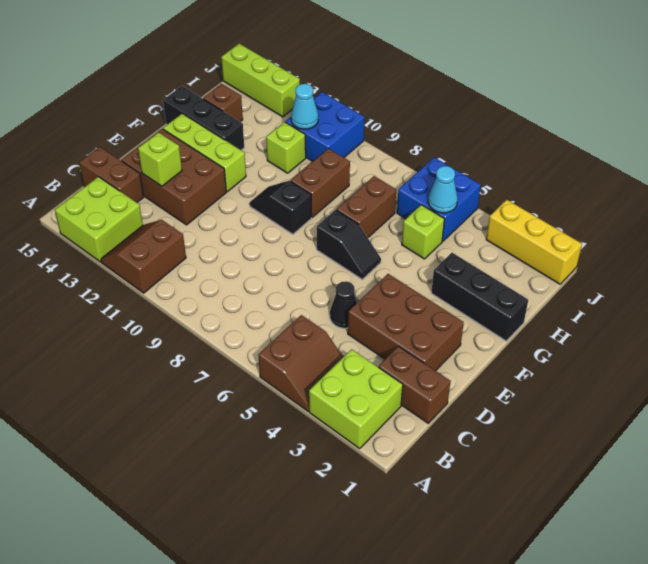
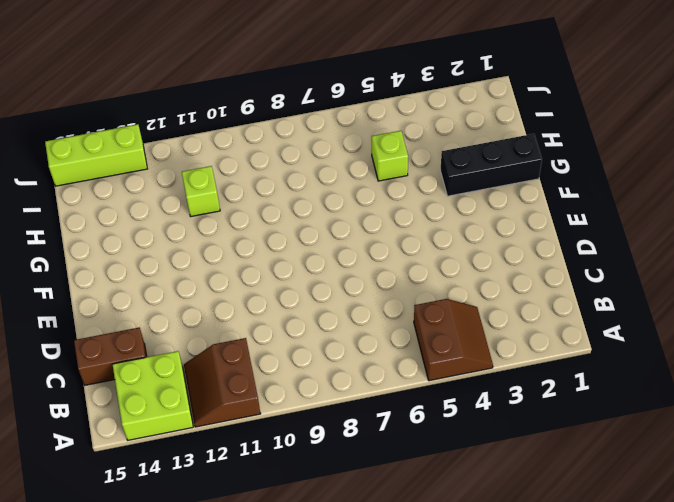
none -> lime brick A2:B3 level 1
none -> brown brick C1:C2 level 1
none -> brown brick D2:E4 level 1

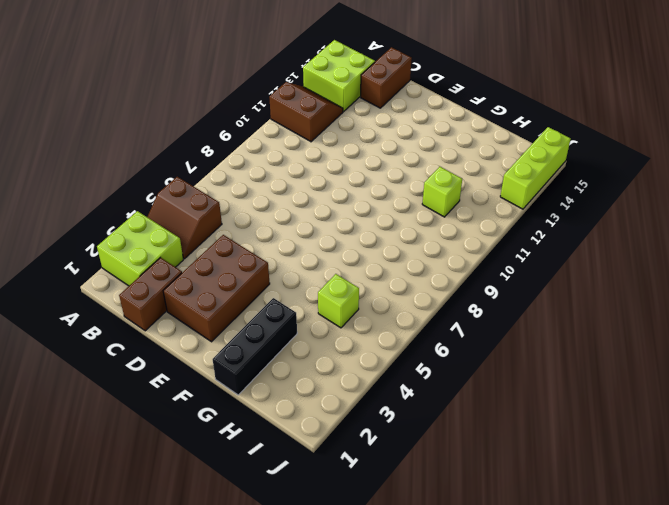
none -> black cone D5 level 1
none -> brown brick D12:E14 level 1
none -> black slope F6:F7 level 1 top 7

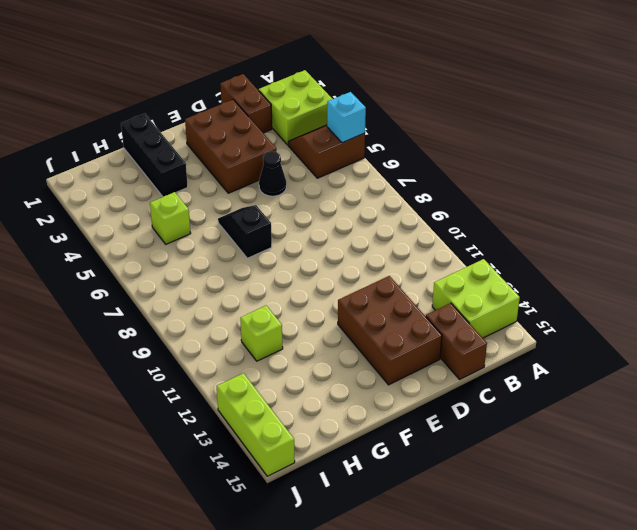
cyan brick A5 level 2 -> none
none -> brown slope A11:B12 level 1 top 11
none -> black slope F9:F10 level 1 top 9
none -> lime brick F12:F14 level 1

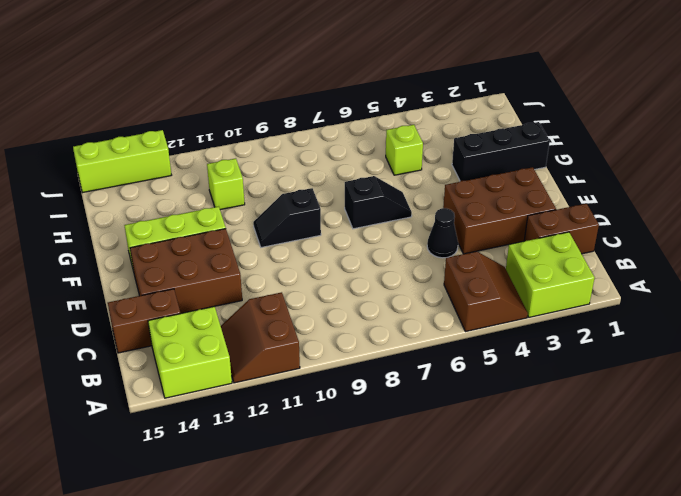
none -> brown brick G7:H7 level 1
none -> brown brick G9:H9 level 1
none -> black brick G13:G15 level 1

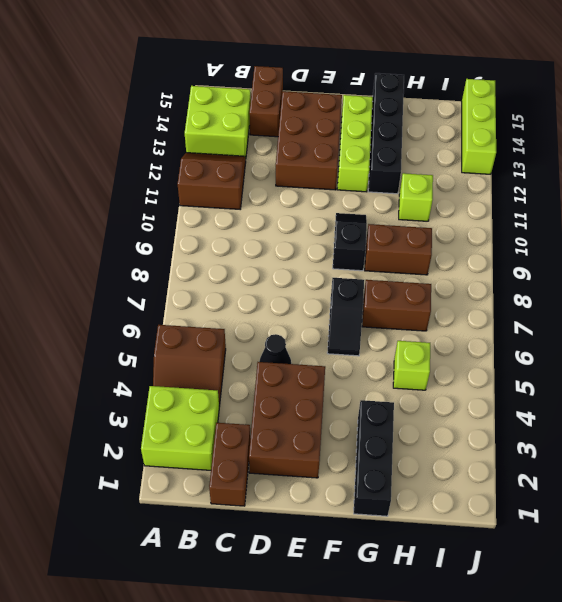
black brick G12:G15 level 1 -> black brick G13:G15 level 1
none -> brown brick H14 level 1
none -> blue brick I5:J6 level 1
none -> blue brick I10:J11 level 1

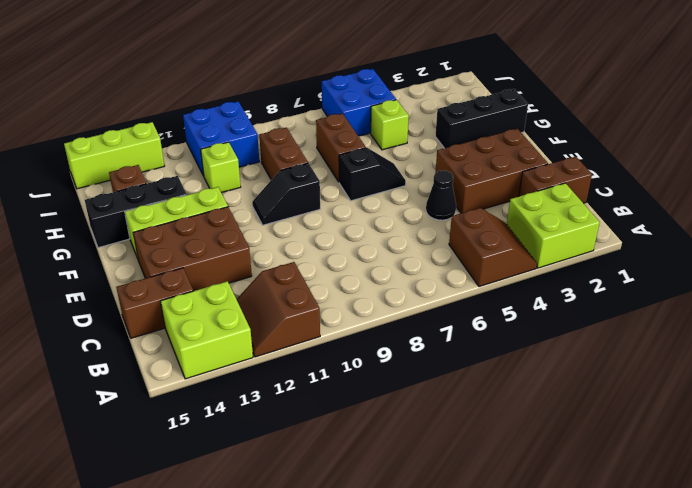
none -> yellow brick J1:J3 level 1
none -> lime brick D13 level 2
none -> cyan cone I5 level 2

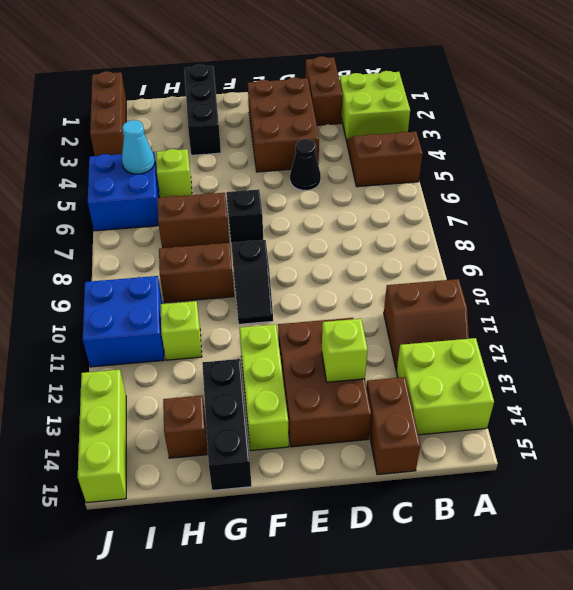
brown brick J1:J3 level 1 -> yellow brick J1:J3 level 1
none -> cyan cone I11 level 2

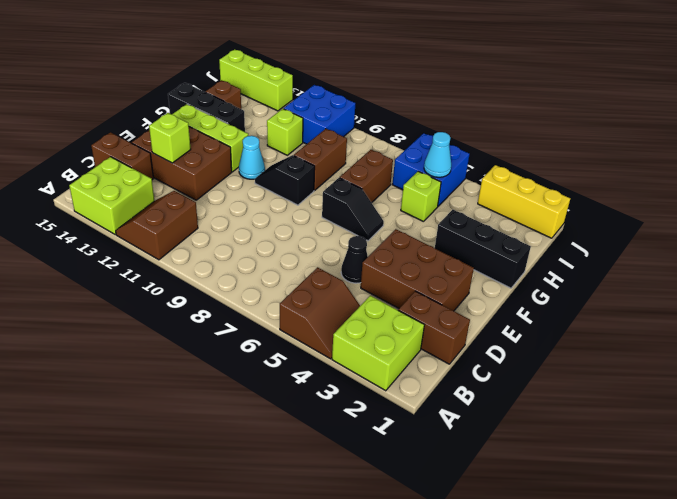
cyan cone F11 level 1 -> cyan cone I11 level 2

